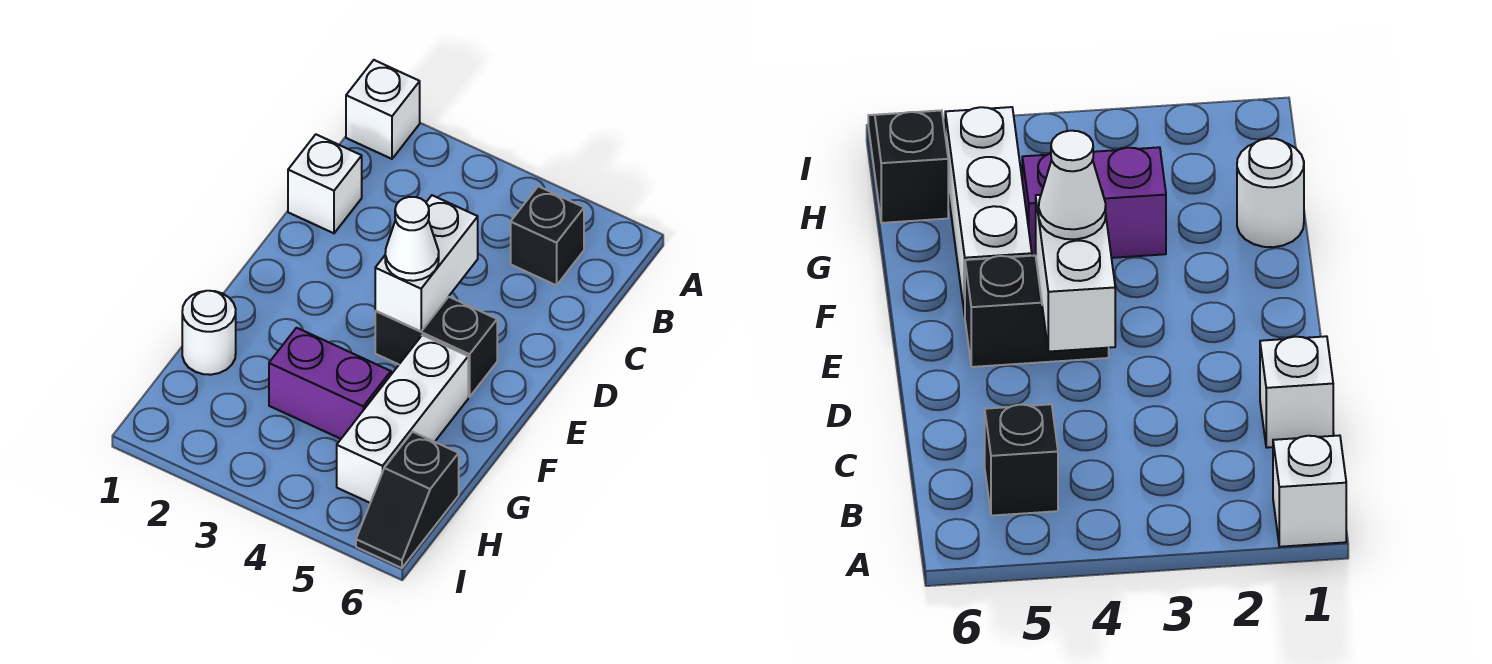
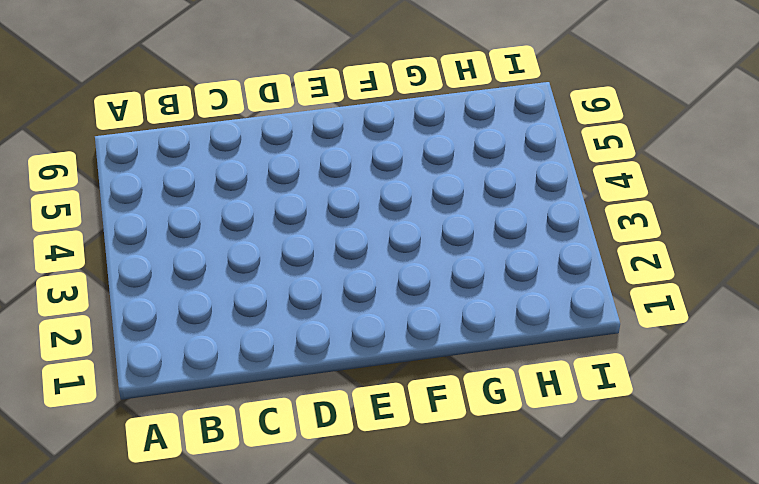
none -> white brick A1 level 1
none -> black brick B5 level 1

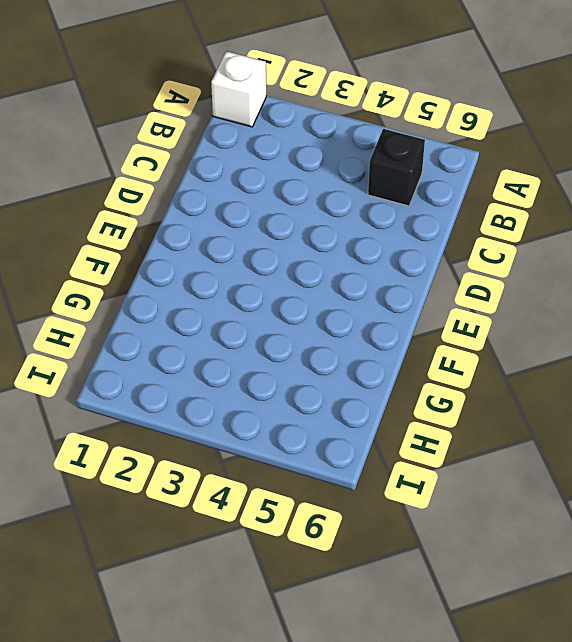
none -> white brick C1 level 1
none -> black brick E4:E5 level 1

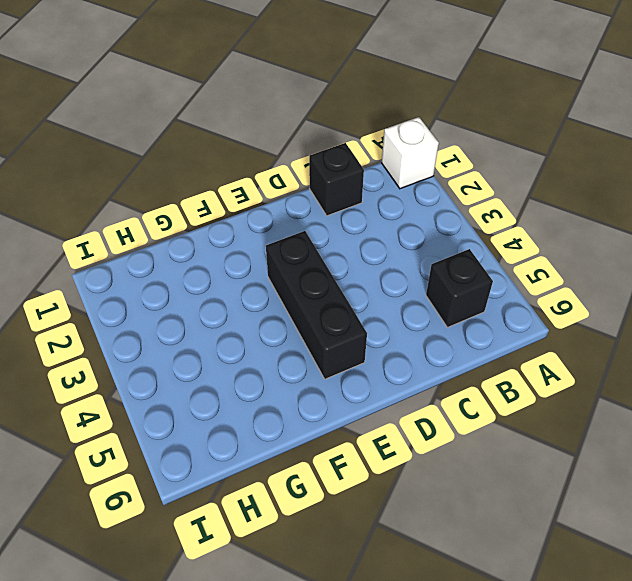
black brick C1 level 1 -> white brick C1 level 1
black brick E3:E5 level 1 -> black brick E4:E5 level 1
none -> white brick F5:H5 level 1
none -> white round brick G1 level 1

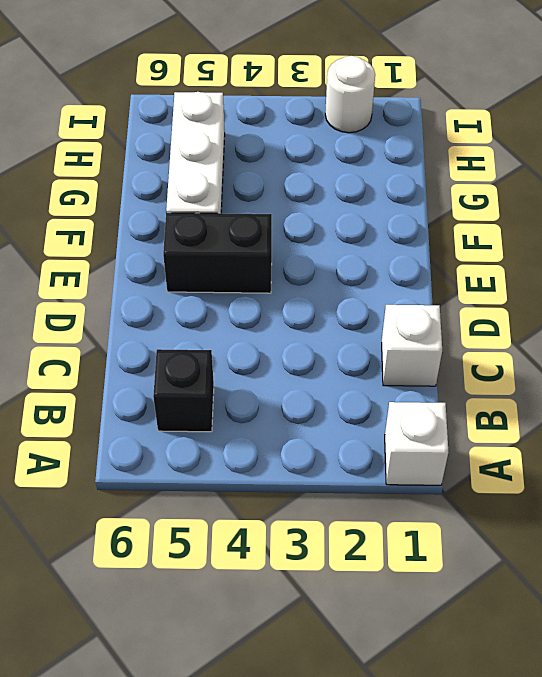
white round brick I2 level 1 -> white round brick G1 level 1
none -> purple brick G3:G4 level 1
none -> black slope H6:I6 level 1 top H

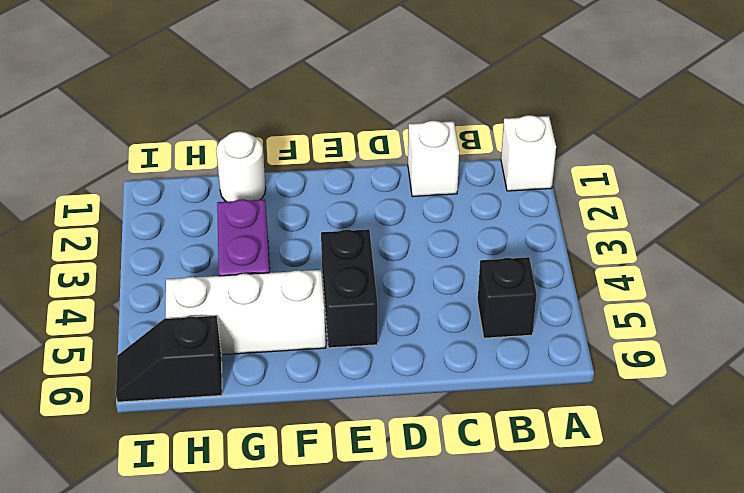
none -> white brick D4:E4 level 2
none -> white cone E4 level 3

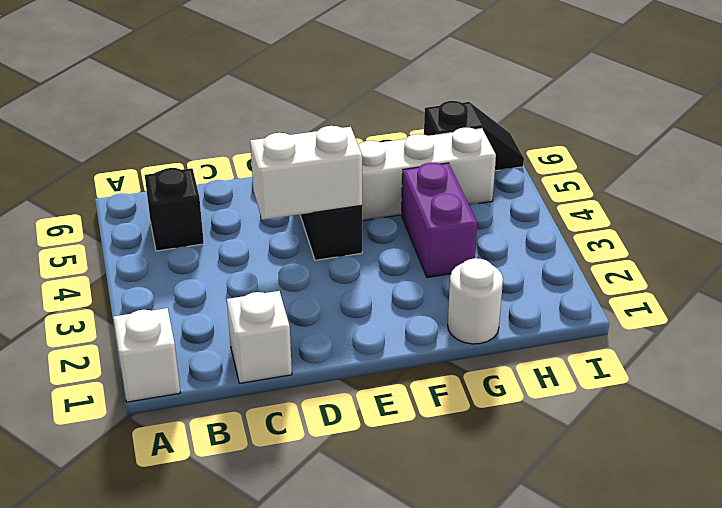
none -> white cone E4 level 3

